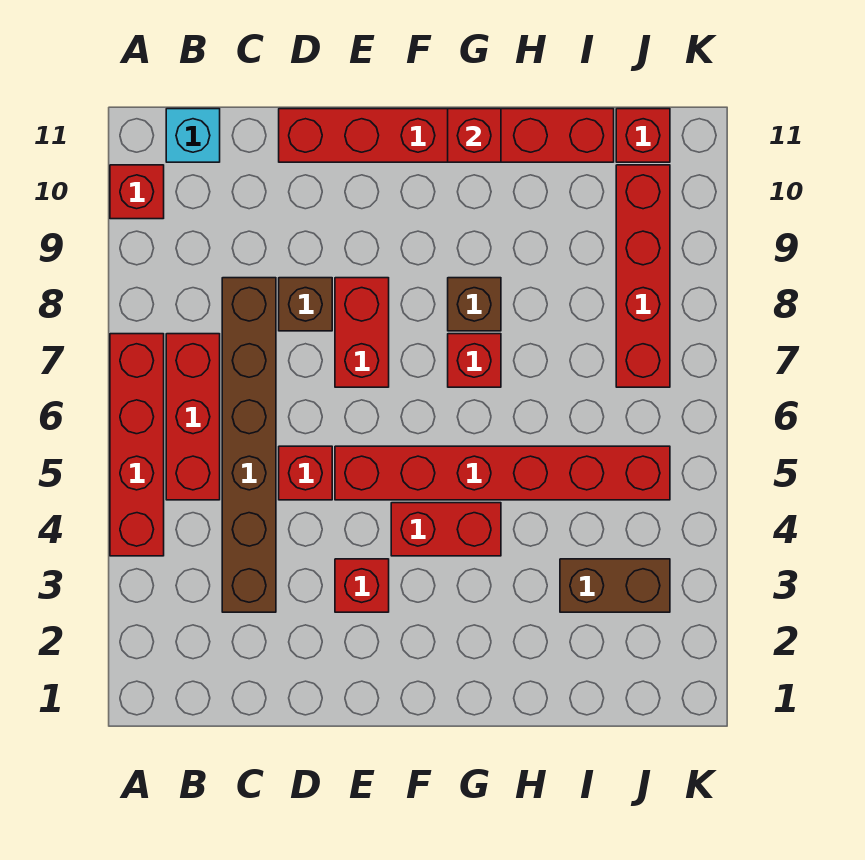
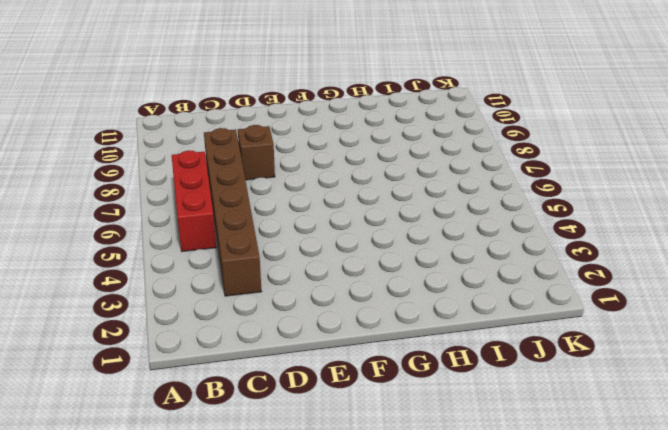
none -> red brick A4:A7 level 1
none -> red brick A10 level 1
none -> cyan brick B11 level 1

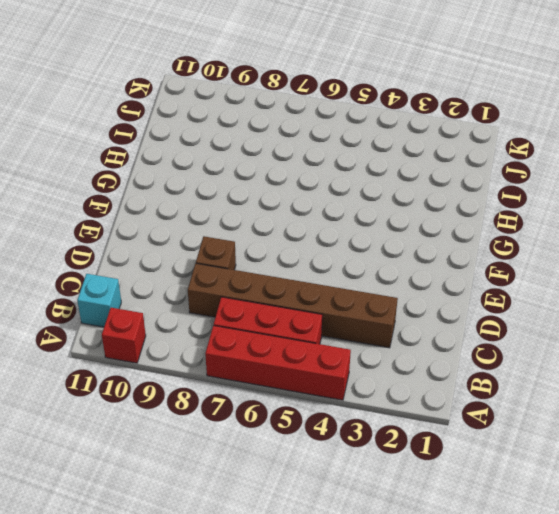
none -> red brick D5 level 1
none -> red brick D11:I11 level 1
none -> red brick E3 level 1

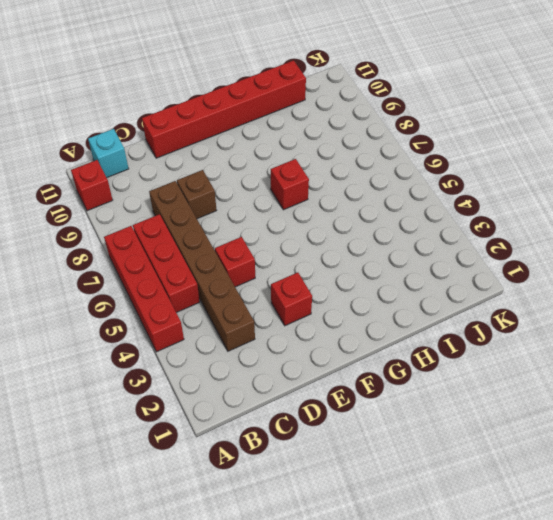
none -> red brick E5:J5 level 1
none -> red brick E7:E8 level 1
none -> red brick F4:G4 level 1

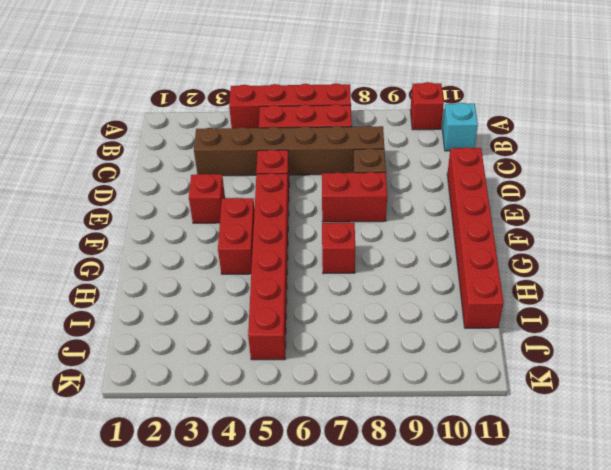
none -> brown brick G8 level 1
none -> brown brick I3:J3 level 1
none -> red brick J7:J10 level 1

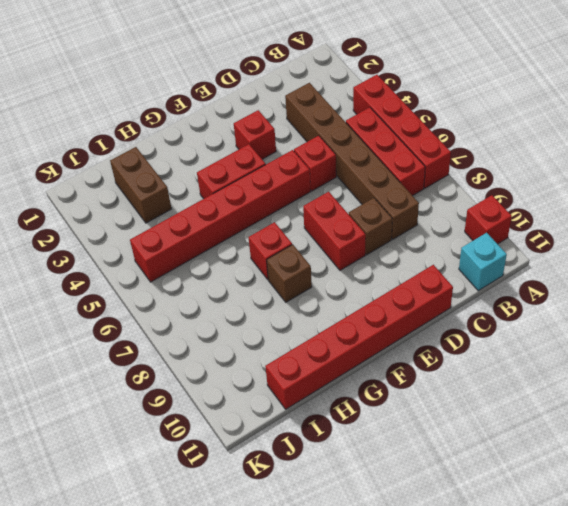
brown brick I2:I3 level 1 -> brown brick I3:J3 level 1
none -> red brick J7:J10 level 1
none -> red brick J11 level 1
none -> red brick G11 level 2

